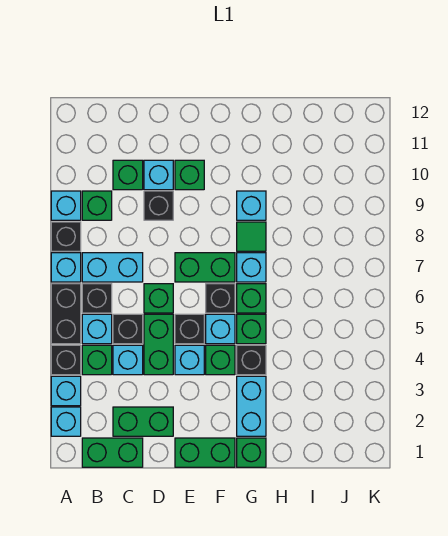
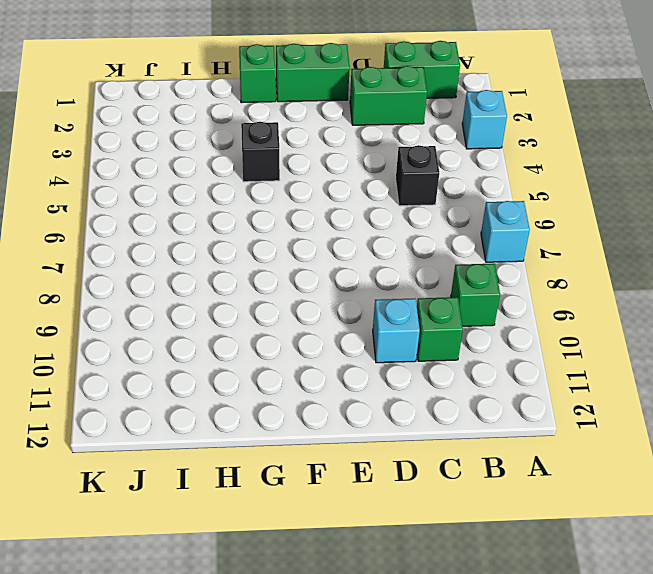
none -> cyan brick A2 level 1
none -> black brick A4 level 1
none -> black brick A5:A6 level 1
none -> black brick A8 level 1

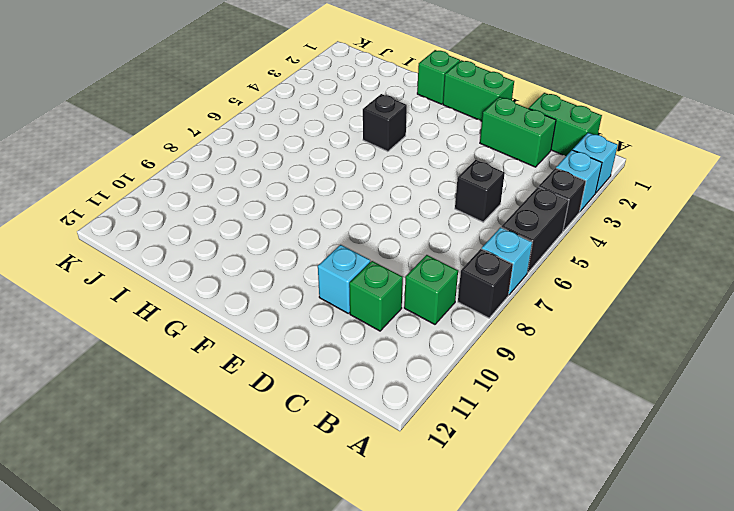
none -> cyan brick A9 level 1
none -> green brick B4 level 1
none -> cyan brick B5 level 1
none -> black brick B6 level 1

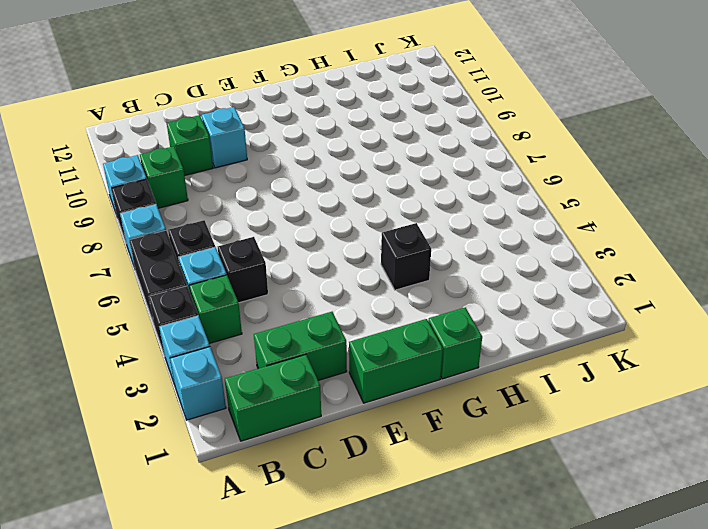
none -> cyan brick B7:C7 level 1
none -> cyan brick C4 level 1
none -> green brick D4:D5 level 1
none -> green brick D6 level 1

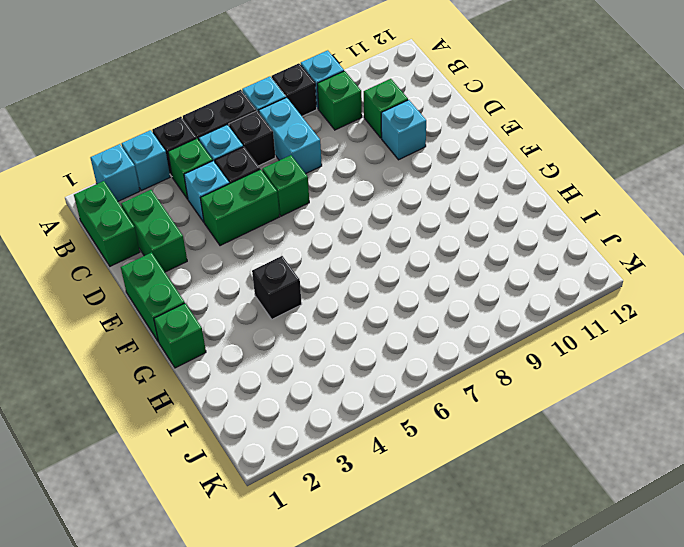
none -> black brick D9 level 1
none -> cyan brick E4 level 1
none -> black brick E5 level 1
none -> green brick E7:F7 level 1

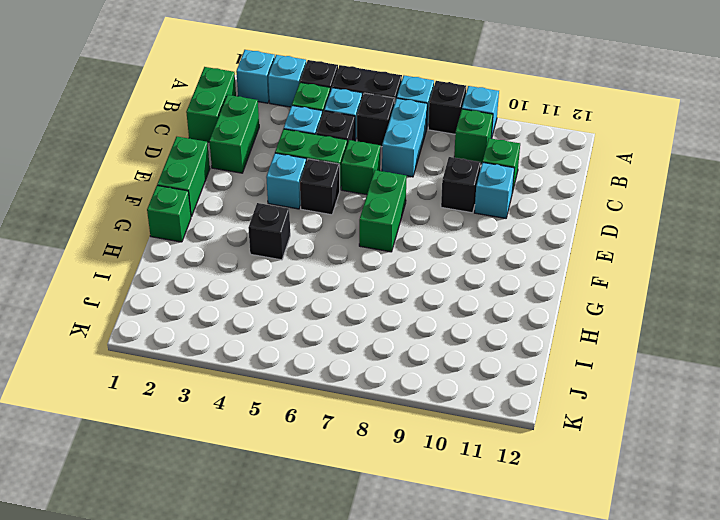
none -> green brick E10 level 1
none -> green brick F4 level 1
none -> cyan brick F5 level 1
none -> black brick F6 level 1

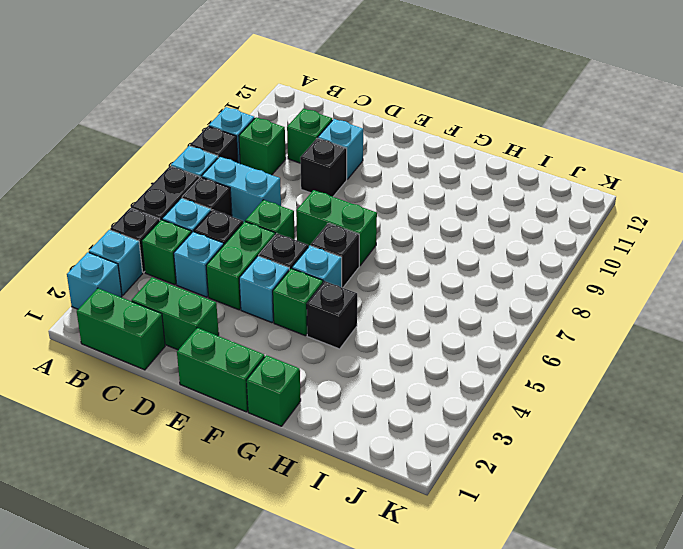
none -> green brick E10 level 1
none -> cyan brick G2:G3 level 1
none -> green brick G5 level 1
none -> green brick G6 level 1

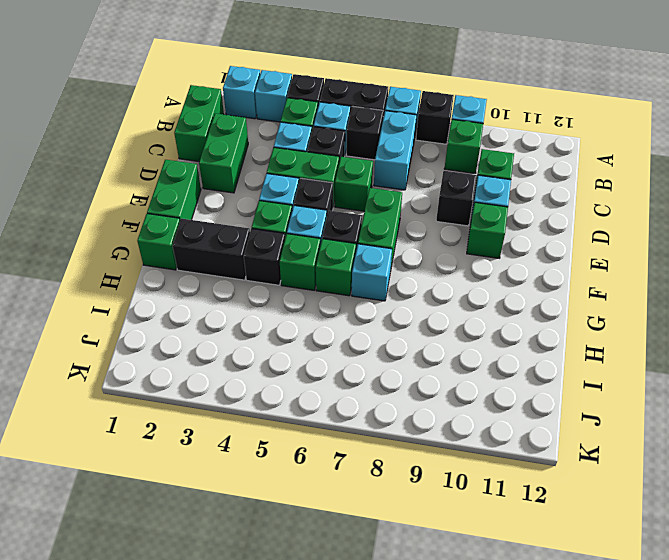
black brick G2:G3 level 1 -> cyan brick G2:G3 level 1
none -> green tile G8 level 1
none -> cyan brick G9 level 1

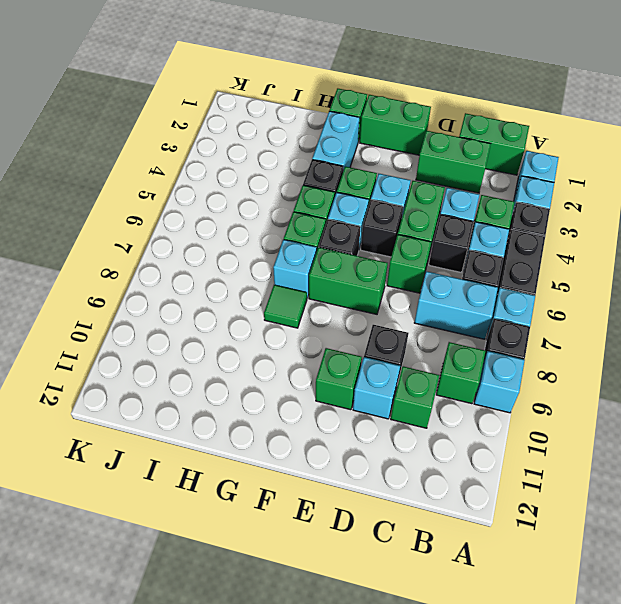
none -> cyan brick G9 level 1

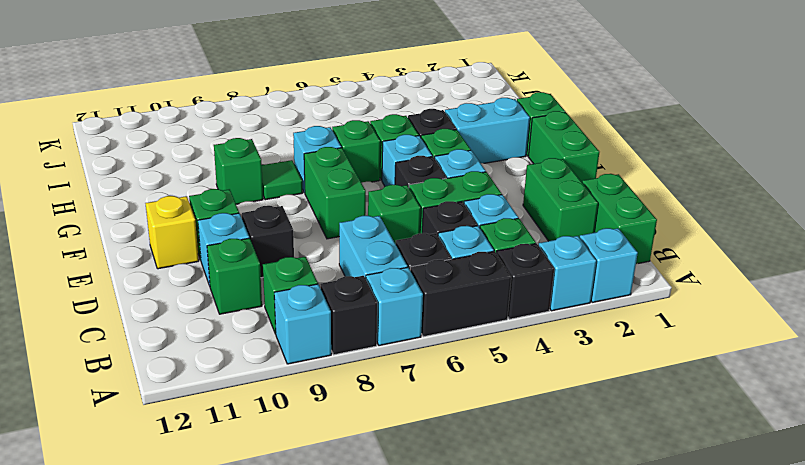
yellow brick E11 level 1 -> none
green brick G9 level 1 -> cyan brick G9 level 1
none -> black brick F6 level 1

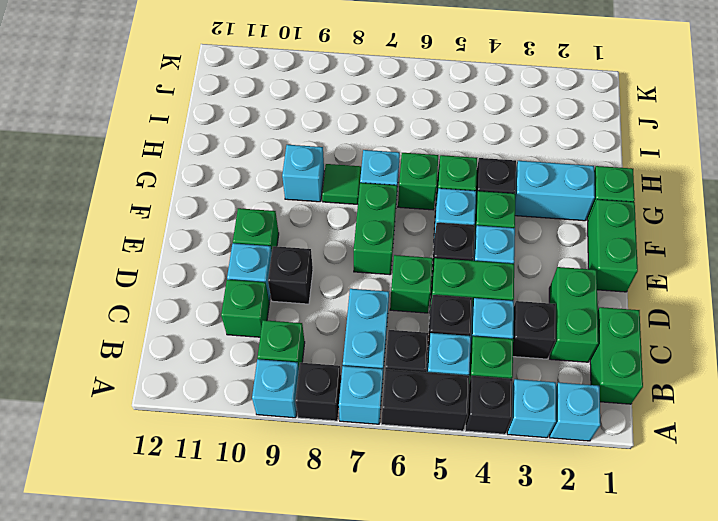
black brick C3 level 1 -> black brick F6 level 1

